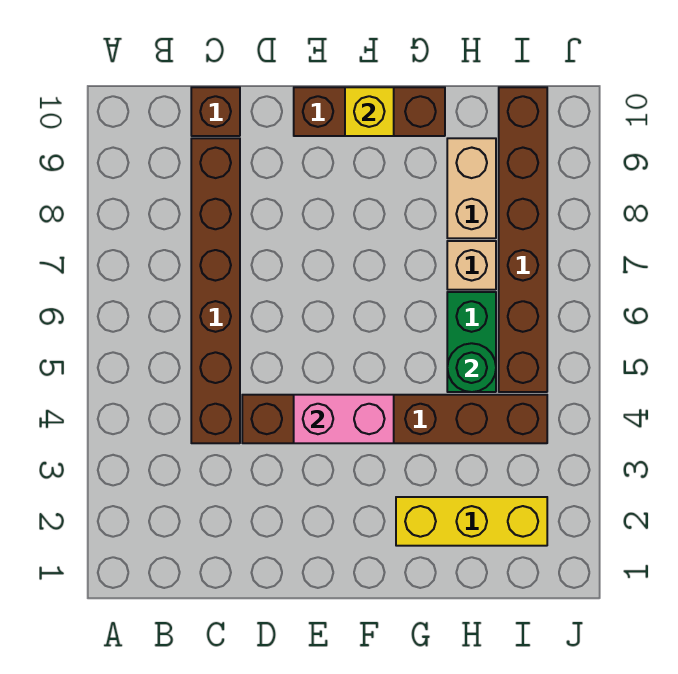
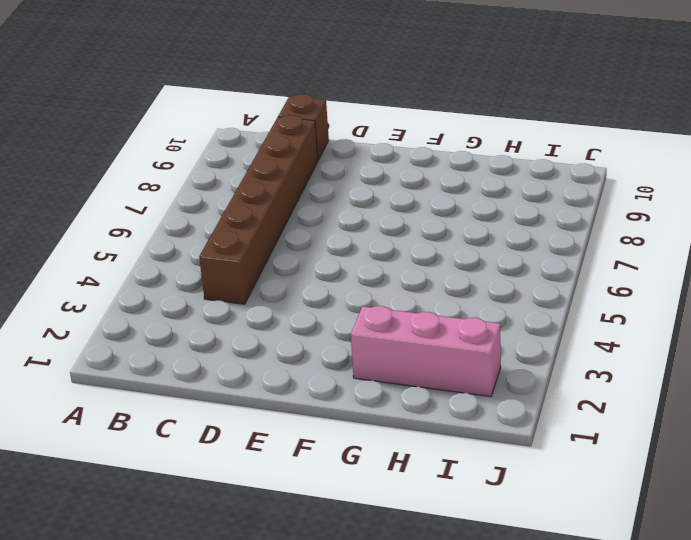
pink brick G2:I2 level 1 -> yellow brick G2:I2 level 1
none -> brown brick D4:I4 level 1
none -> brown brick E10:G10 level 1
none -> green brick H5:H6 level 1

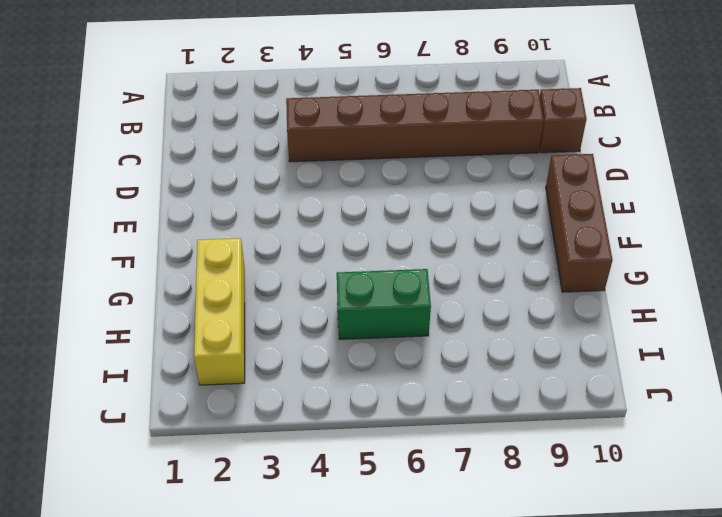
none -> brown brick D4:I4 level 1
none -> tan brick H7 level 1
none -> tan brick H8:H9 level 1

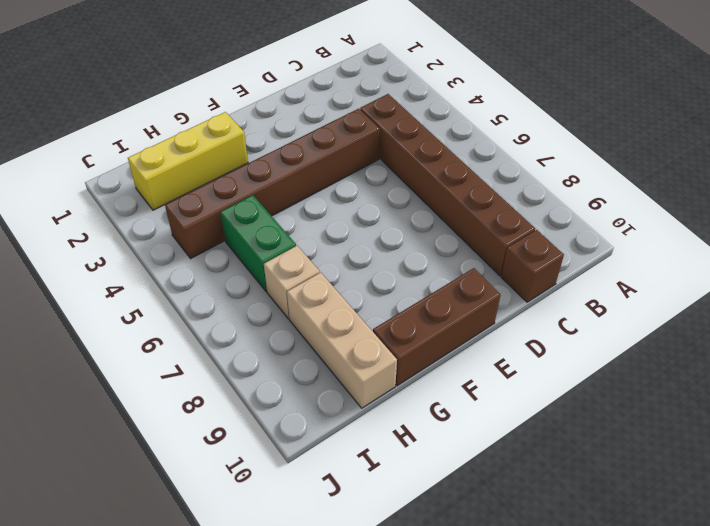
tan brick H8:H10 level 1 -> tan brick H8:H9 level 1
none -> brown brick I5:I10 level 1
none -> pink brick E4:F4 level 2
none -> yellow brick F10 level 2

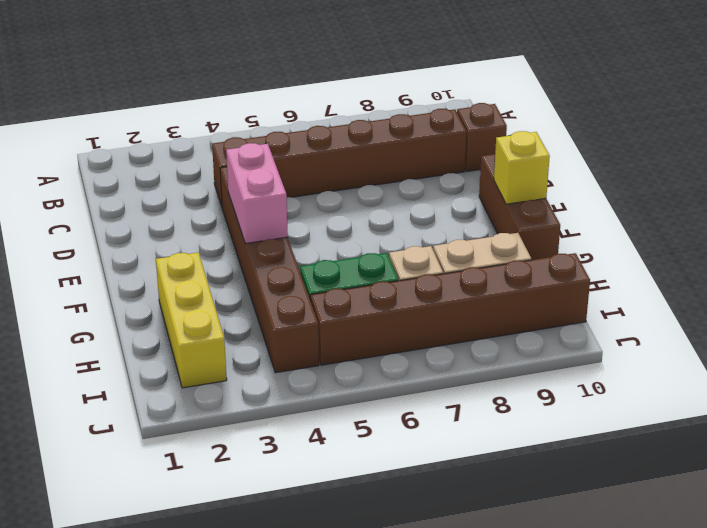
none -> green round brick H5 level 2

